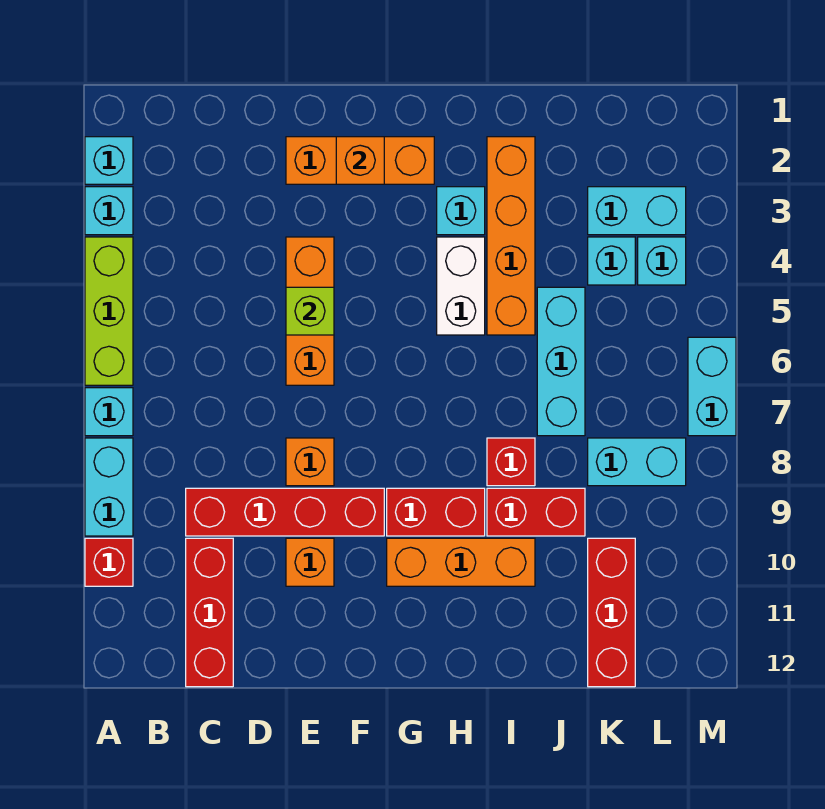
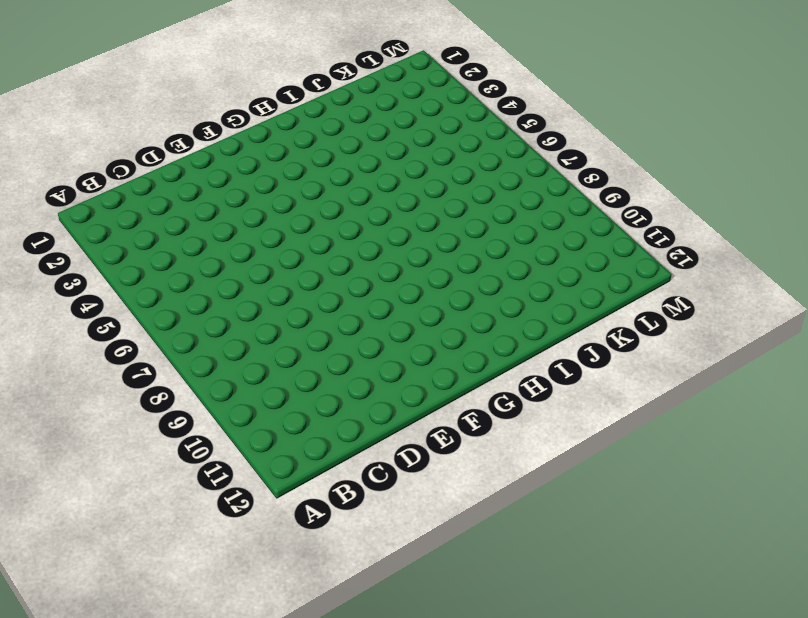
none -> cyan brick A2 level 1
none -> cyan brick A3 level 1
none -> lime brick A4:A6 level 1

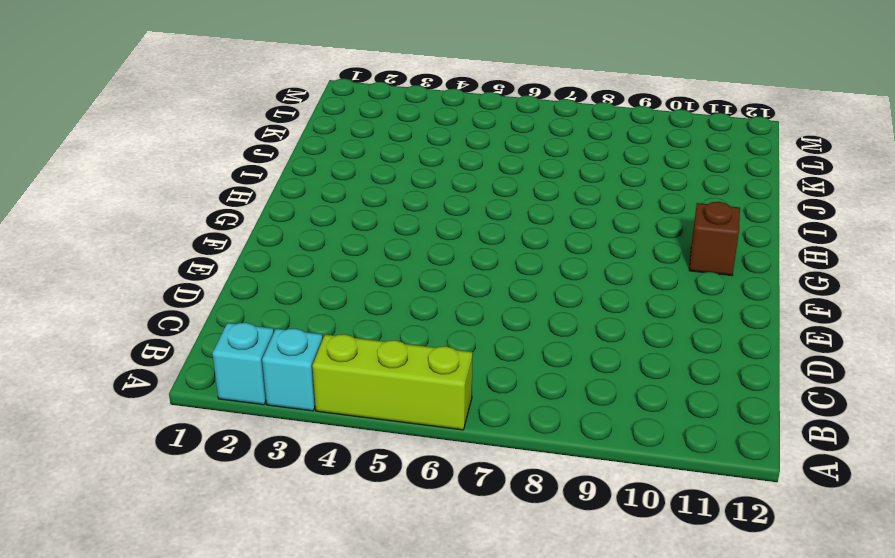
brown brick G11 level 1 -> none
none -> cyan brick A7 level 1
none -> cyan brick A8:A9 level 1
none -> red brick A10 level 1

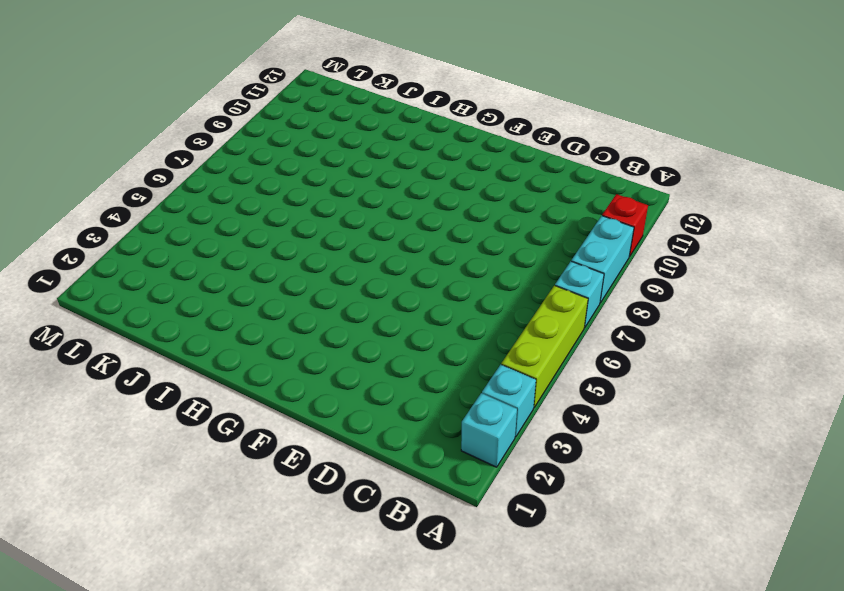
none -> red brick C9:F9 level 1
none -> red brick C10:C12 level 1
none -> orange brick E2:G2 level 1

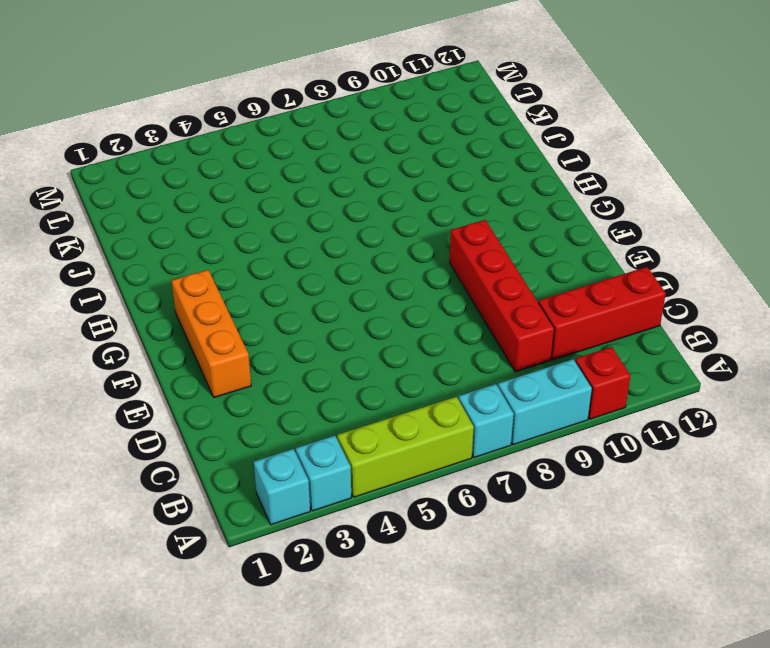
none -> orange brick E4:E6 level 1
none -> orange brick E8 level 1
none -> orange brick E10 level 1

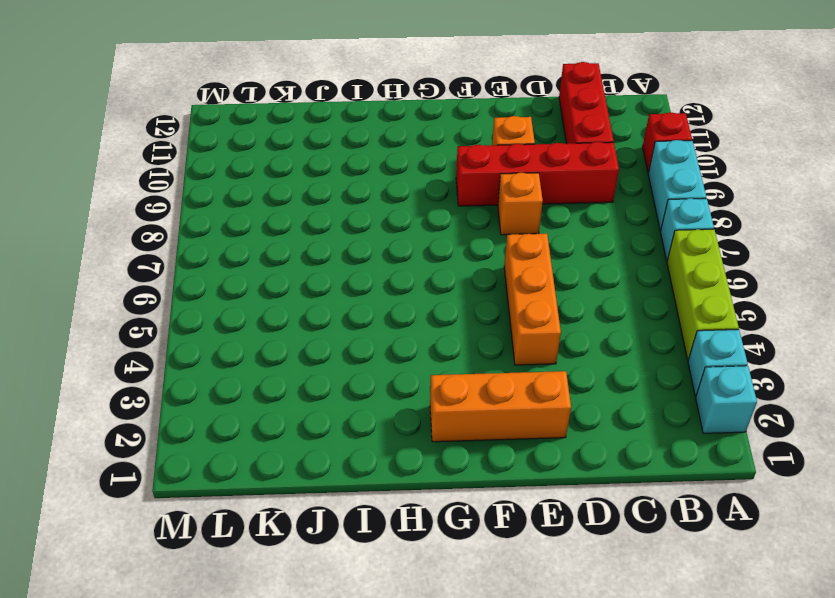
none -> red brick G9:H9 level 1
none -> orange brick G10:I10 level 1
none -> cyan brick H3 level 1

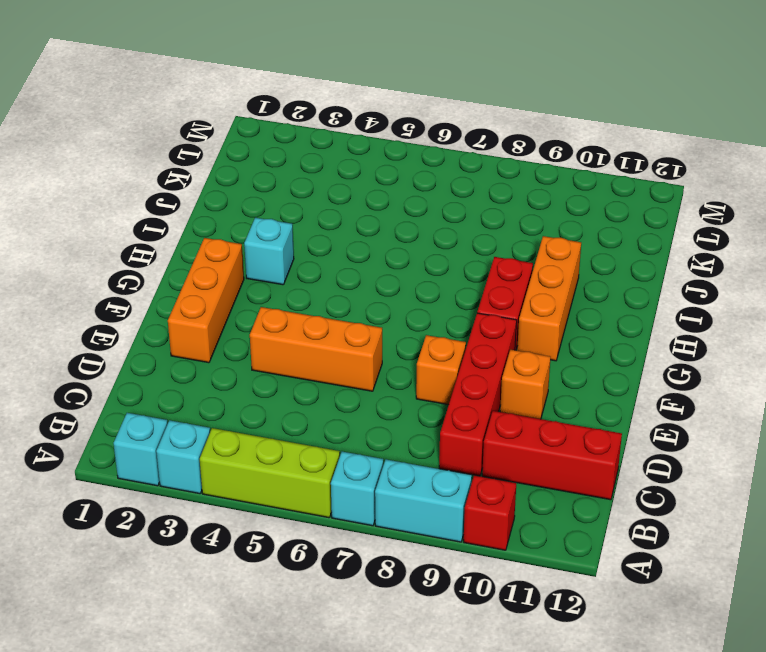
none -> white brick H4:H5 level 1
none -> orange brick I2:I5 level 1
none -> red brick I8 level 1

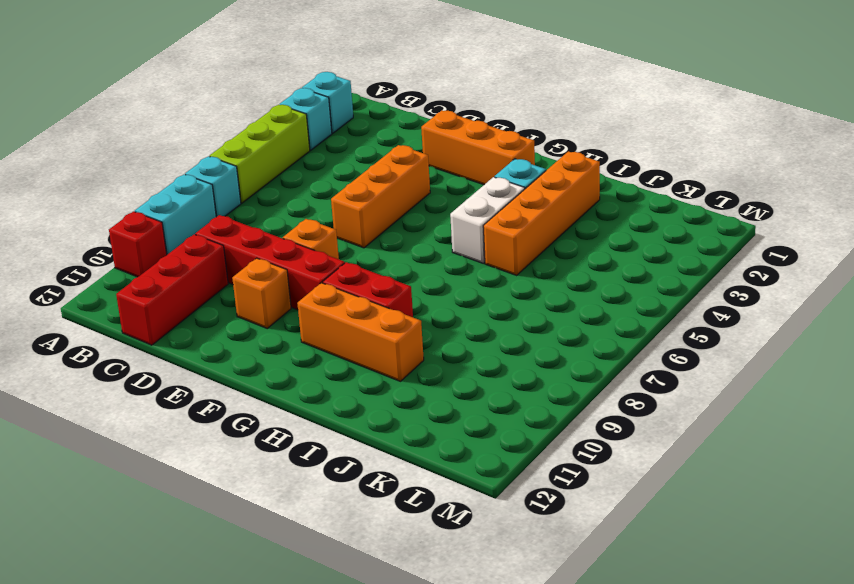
none -> red brick I8 level 1
none -> red brick I9:J9 level 1
none -> cyan brick J5:J7 level 1

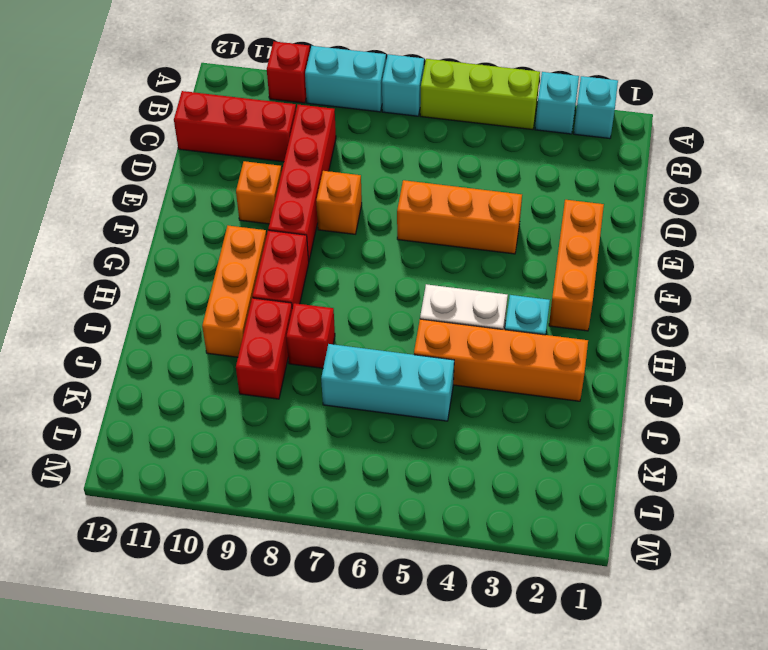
none -> cyan brick K3:L3 level 1
none -> cyan brick K4 level 1
none -> cyan brick K8:L8 level 1

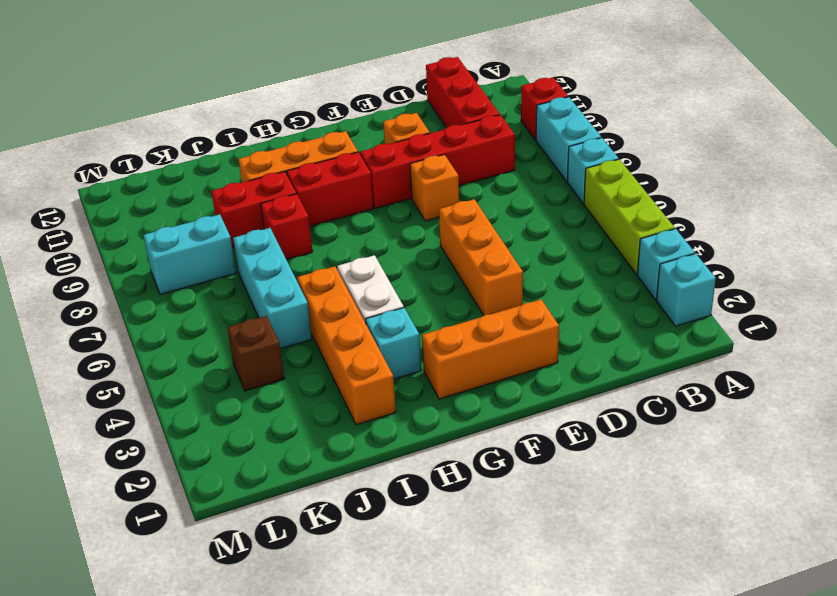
brown brick K4 level 1 -> cyan brick K4 level 1
none -> cyan brick K3:L3 level 1
none -> red brick K10:K12 level 1
none -> cyan brick L4 level 1

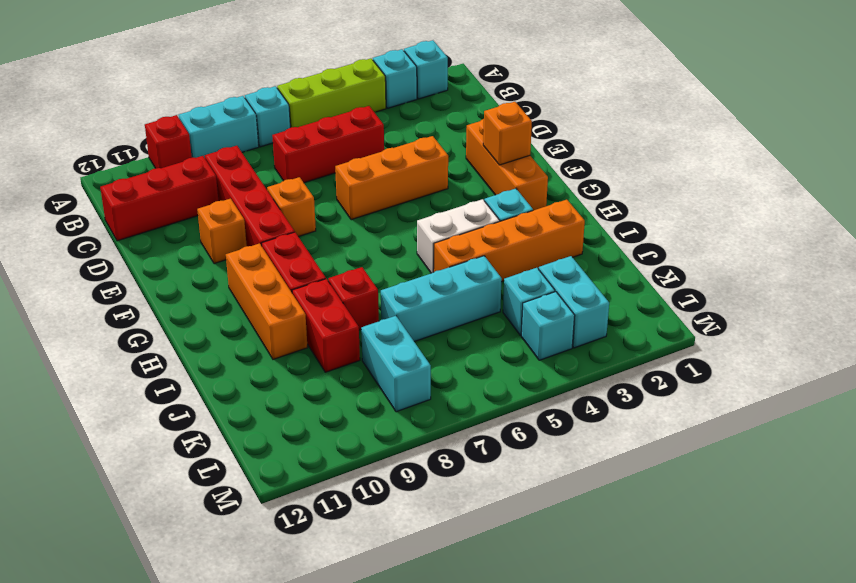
red brick C5:C7 level 1 -> red brick K10:K12 level 1
none -> cyan brick M6:M7 level 1
none -> lime brick E5 level 2

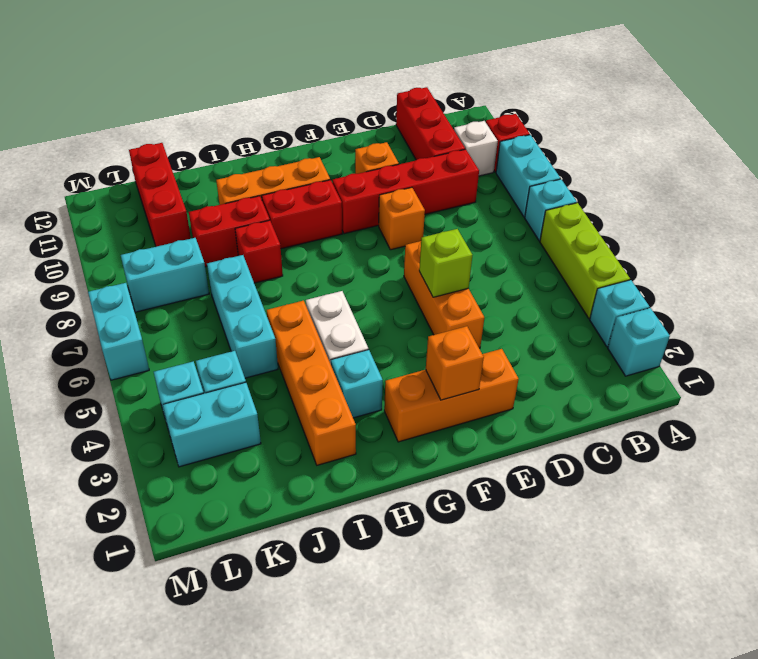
white brick B10 level 1 -> none

